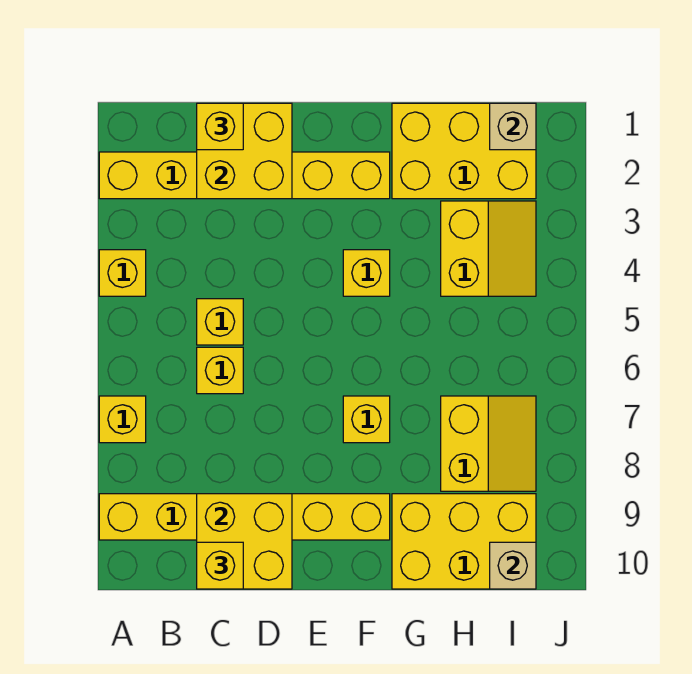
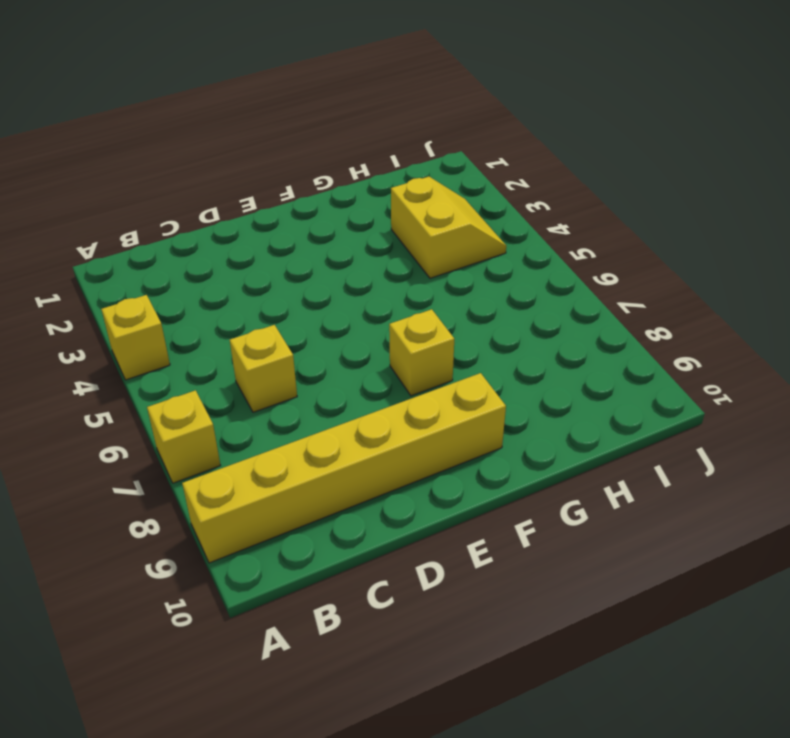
none -> yellow brick A2:F2 level 1
none -> yellow brick C5 level 1
none -> yellow brick F4 level 1

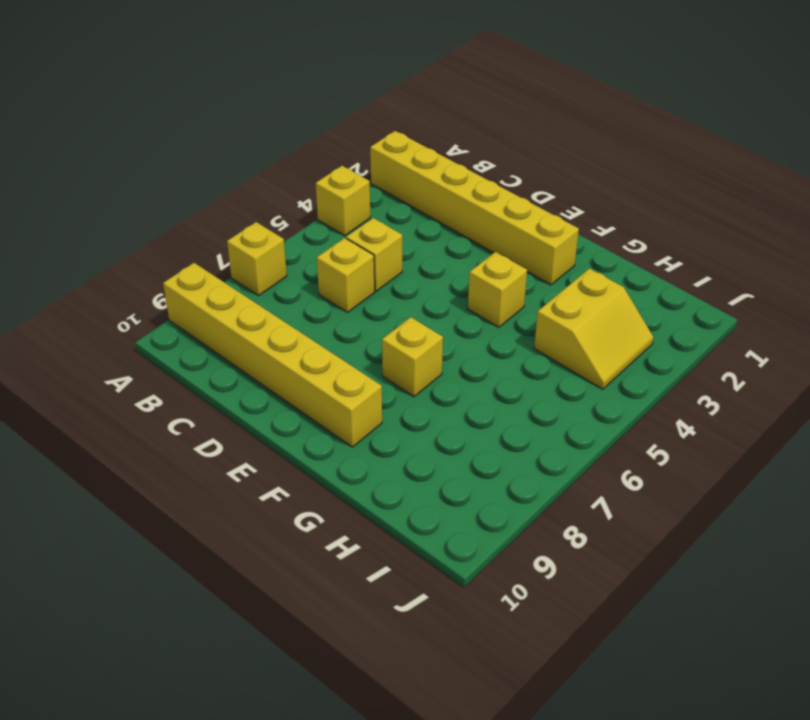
none -> yellow brick G1:I2 level 1
none -> yellow brick G9:I10 level 1
none -> yellow slope H7:I8 level 1 top H

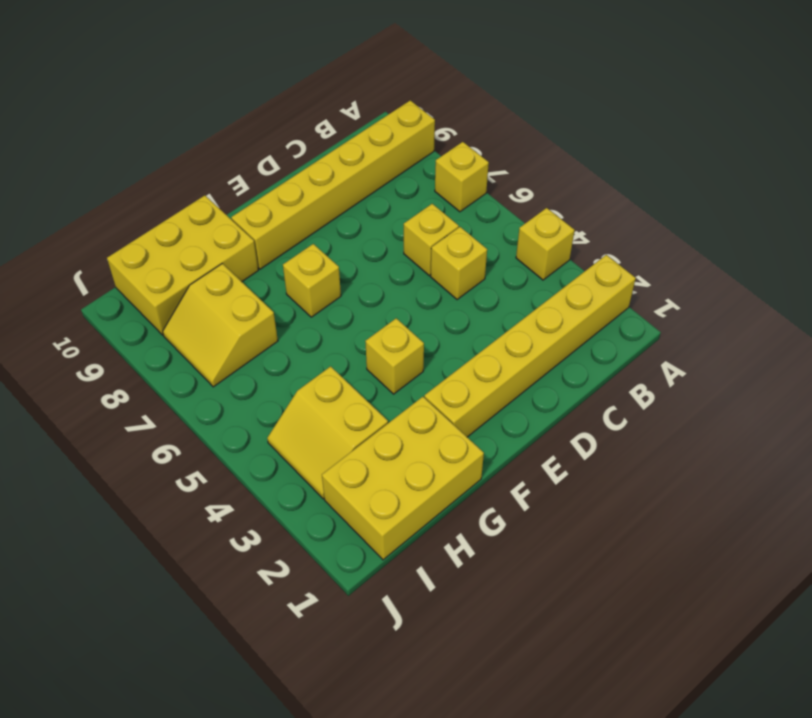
none -> yellow brick C1:D2 level 2
none -> yellow brick C9:D10 level 2
none -> tan brick I1 level 2

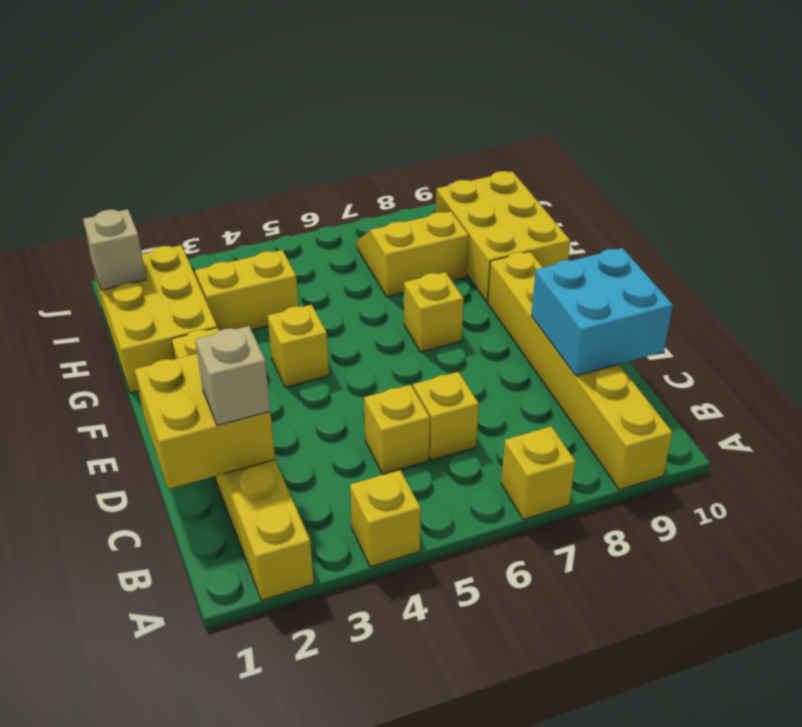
tan brick C2 level 3 -> tan brick I10 level 2
cyan brick C9:D10 level 2 -> yellow brick C9:D10 level 2
none -> yellow brick C1 level 3
none -> yellow brick C10 level 3

